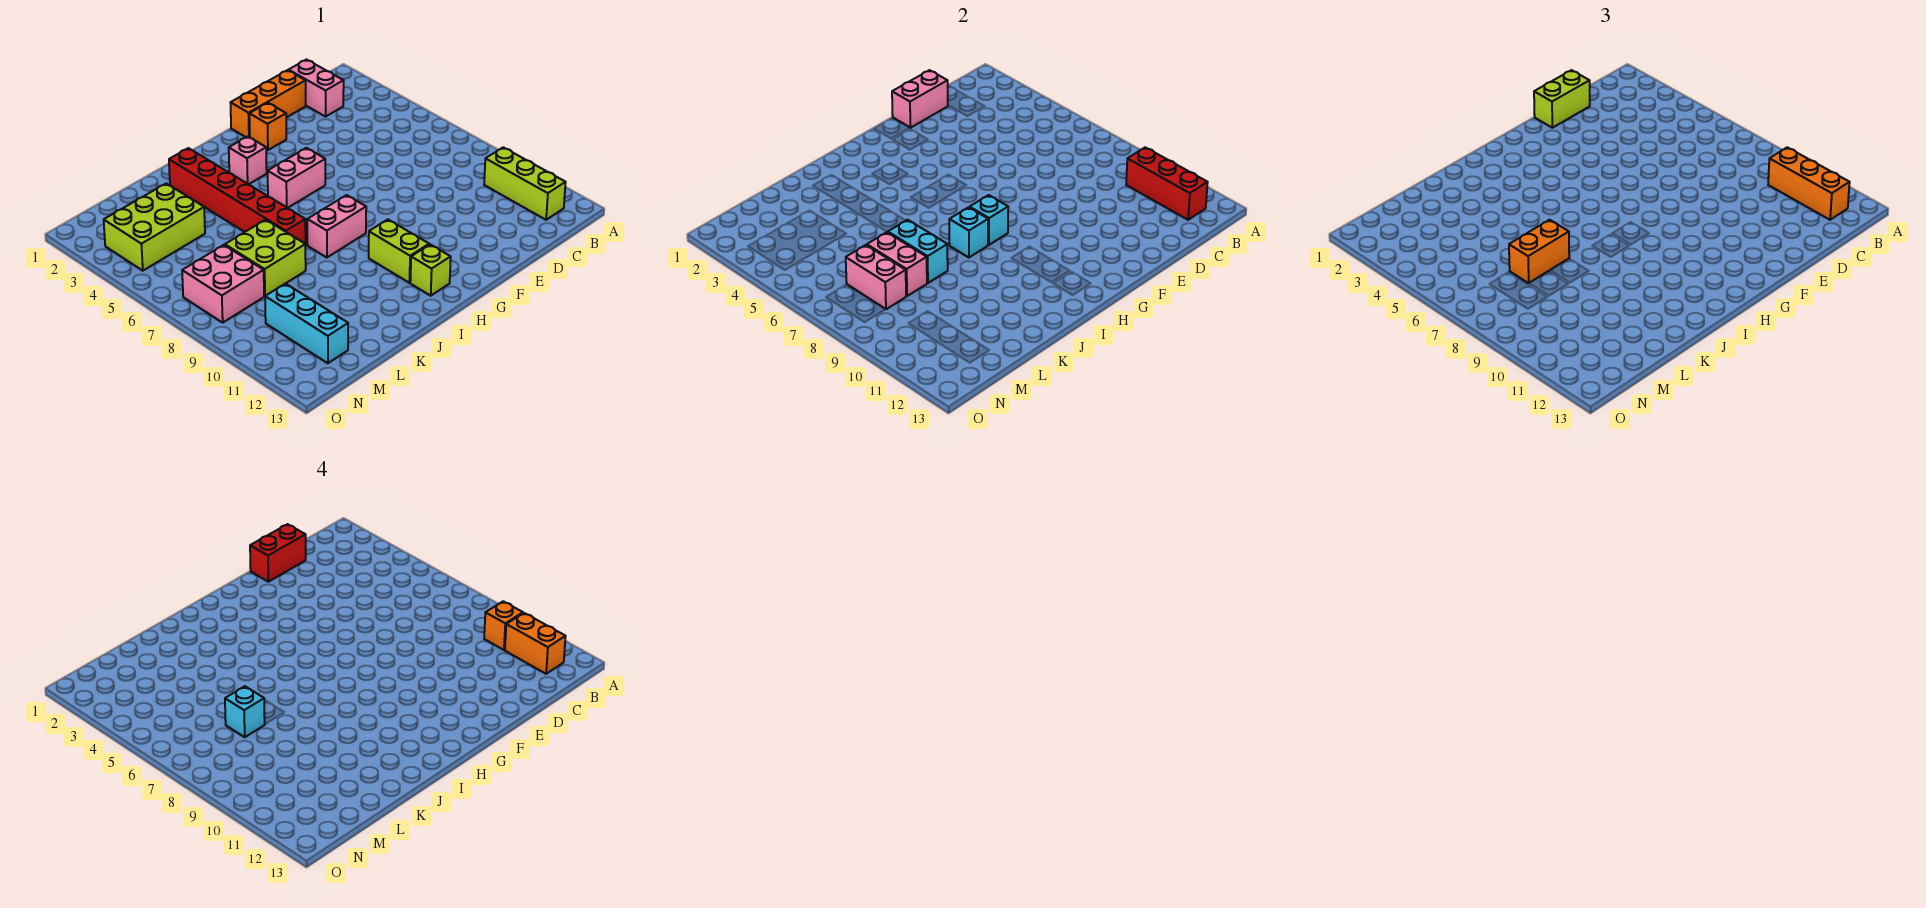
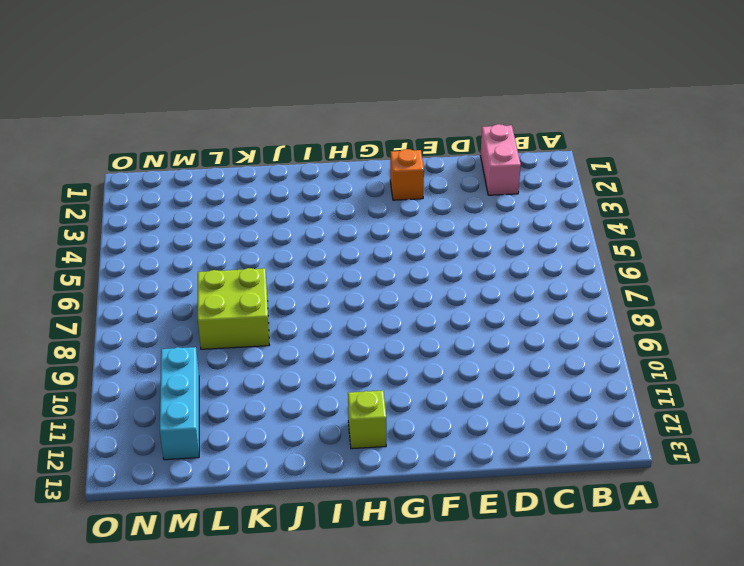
none -> lime brick B10:B12 level 1
none -> orange brick D1:F1 level 1
none -> pink brick G5:H5 level 1

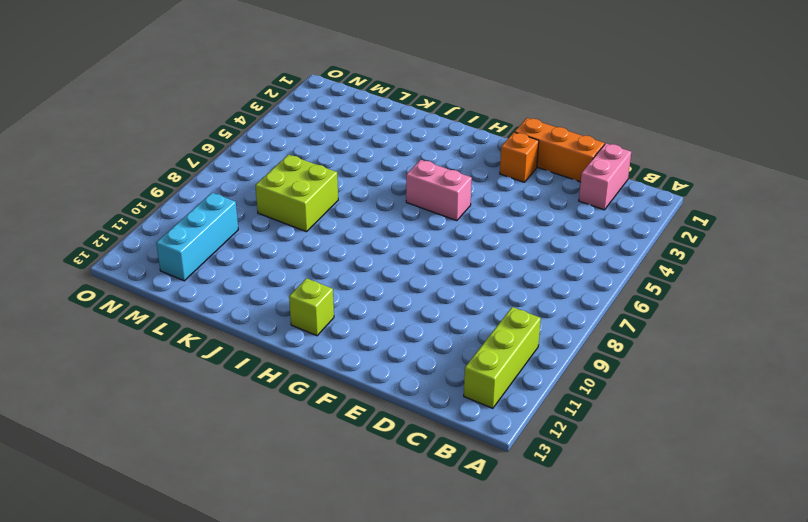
none -> pink brick H3 level 1
none -> pink brick H8:I8 level 1
none -> lime brick H10:H11 level 1

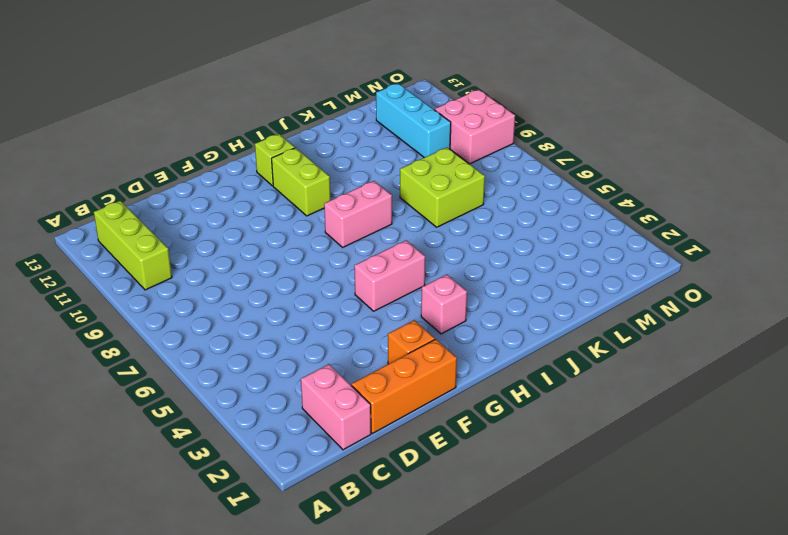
pink brick N9:O10 level 1 -> pink brick M7:N8 level 1
none -> red brick J2:J7 level 1
none -> lime brick L3:N4 level 1
none -> red brick B10:B12 level 2

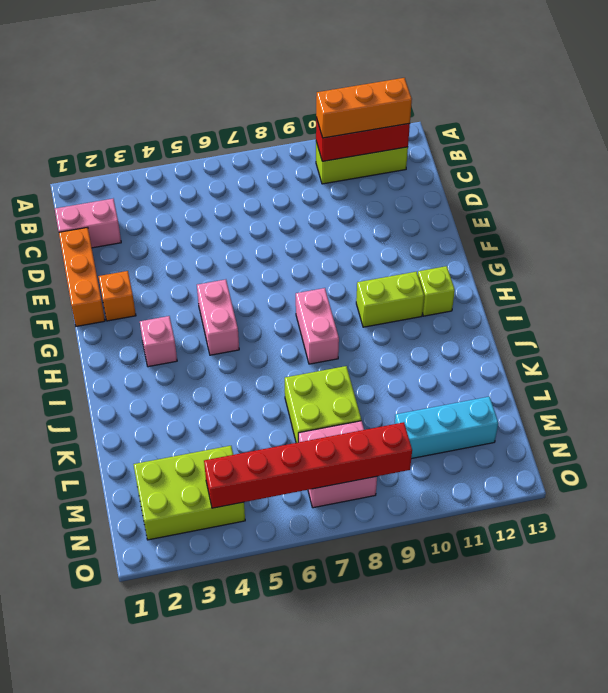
lime brick M2:N4 level 1 -> lime brick L3:N4 level 1
red brick N4:N9 level 2 -> red brick J2:J7 level 1
none -> pink brick D1:E1 level 2
none -> cyan brick H8 level 2
none -> cyan brick I8 level 2

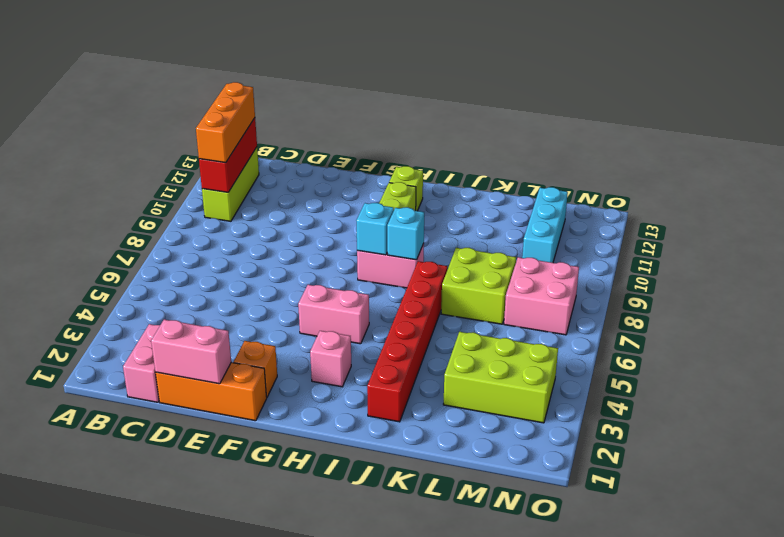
none -> cyan brick K7:K8 level 2
none -> pink brick L7:L8 level 2
none -> pink brick M7:M8 level 2

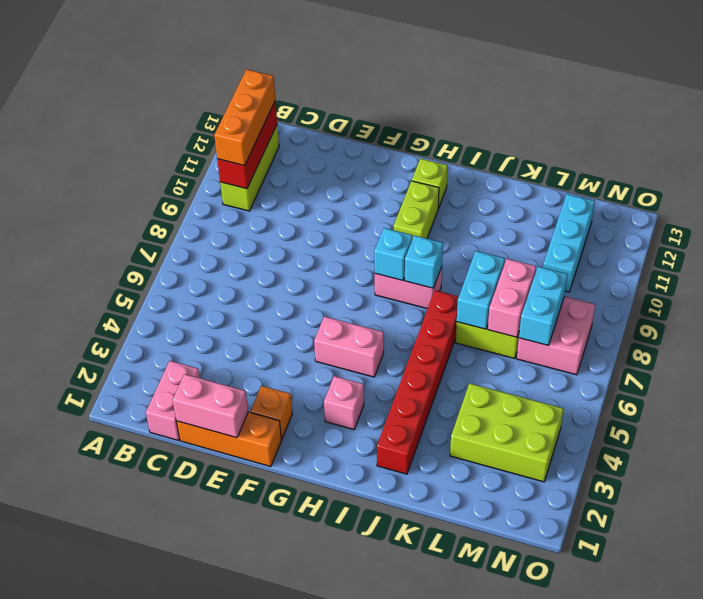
cyan brick M7:M8 level 2 -> pink brick M7:M8 level 2
none -> lime brick D1:E1 level 3
none -> orange brick K7:L7 level 3
none -> orange brick B10 level 4

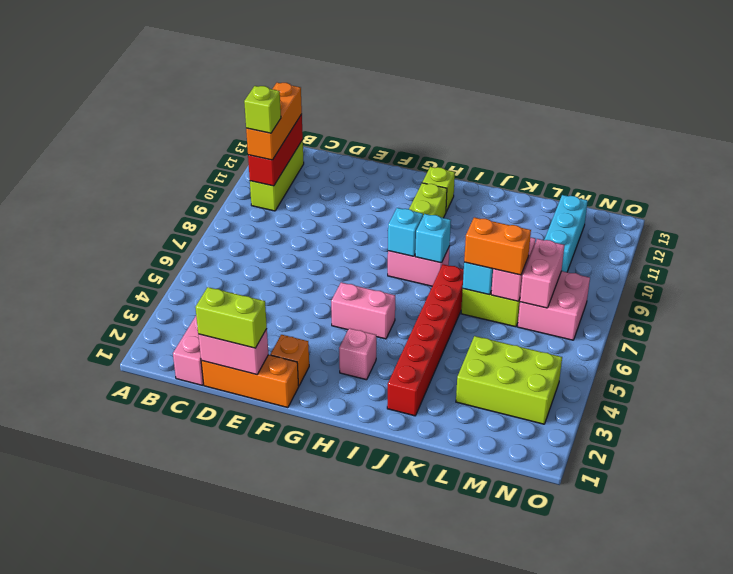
lime brick B10 level 4 -> orange brick B10 level 4
none -> orange brick B11:B12 level 4
none -> red brick D1:E1 level 4
none -> cyan brick L7 level 4

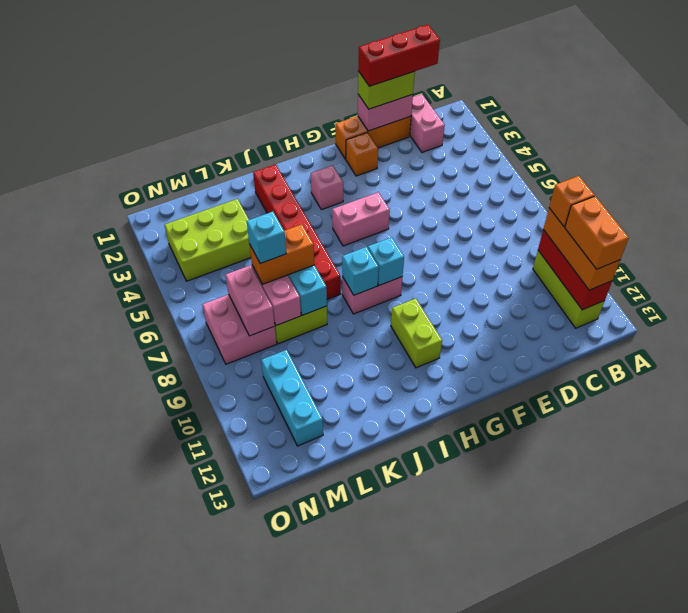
red brick C1:E1 level 4 -> red brick D1:E1 level 4
none -> lime brick H12 level 1

